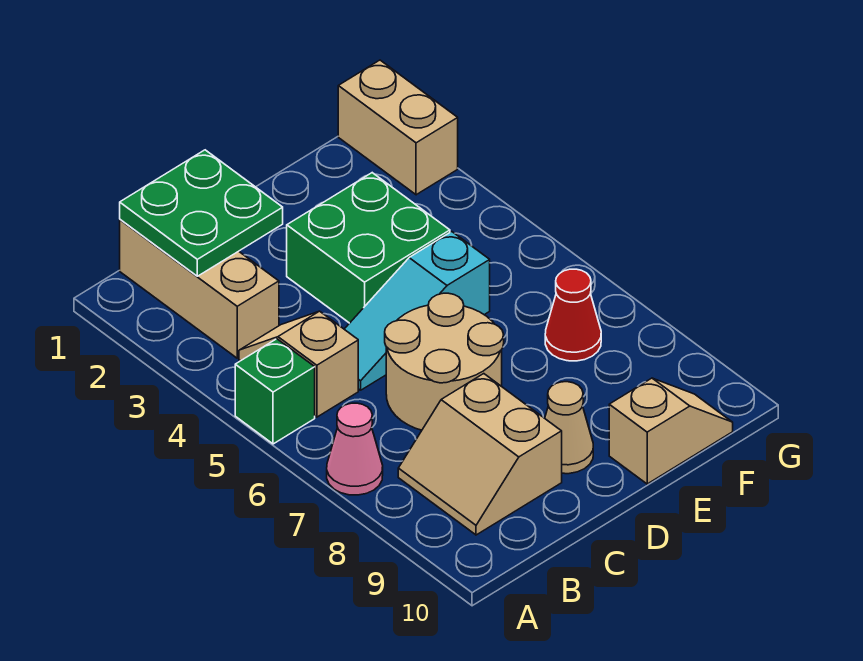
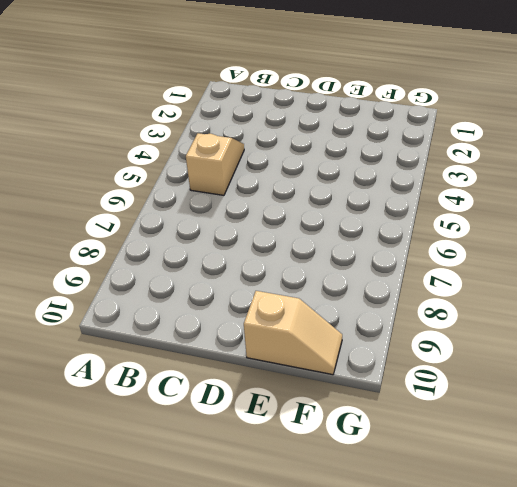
none -> green brick A5 level 1
none -> pink cone A7 level 1
none -> tan brick B1:B3 level 1

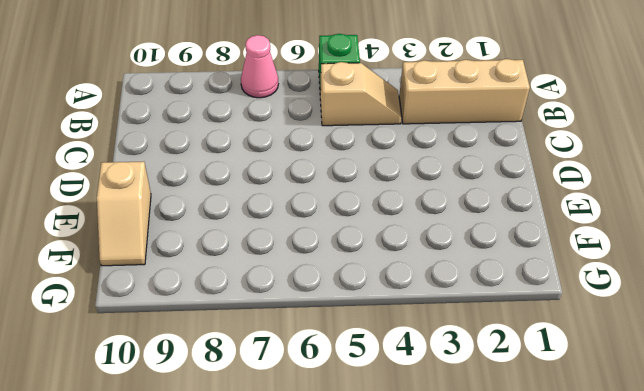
none -> tan slope B8:C9 level 1 top C
none -> cyan slope C5:E5 level 1 top E
none -> tan round brick C6:D7 level 1

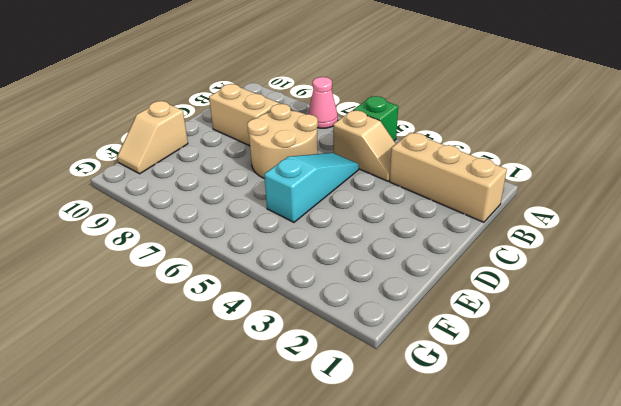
none -> green brick D3:E4 level 1
none -> tan cone D9 level 1
none -> red cone F7 level 1

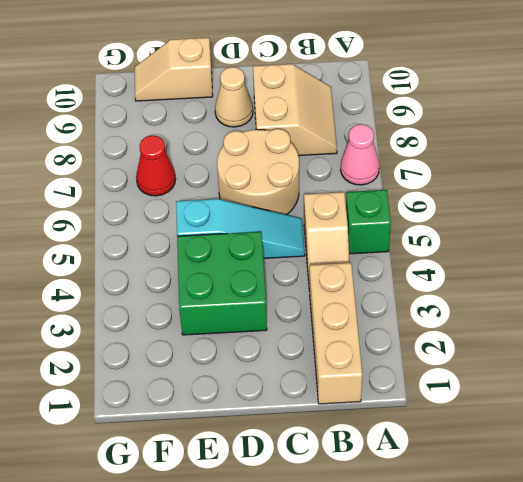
none -> tan brick G1:G2 level 1
none -> green plate B1:C2 level 2

